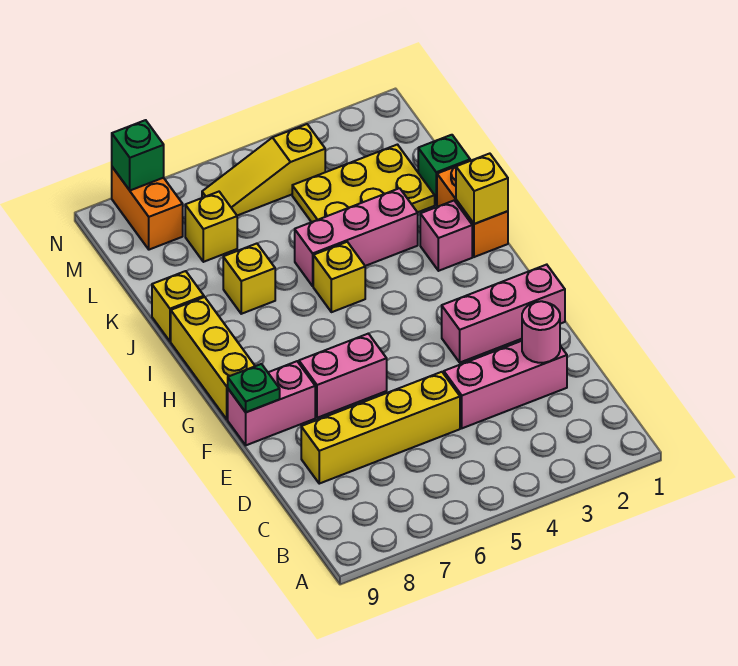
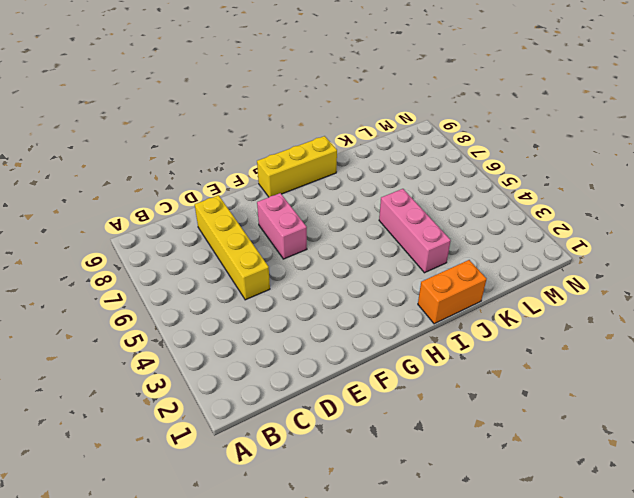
none -> pink brick D2:D4 level 1
none -> pink brick F1:F3 level 1
none -> pink brick F8:F9 level 1

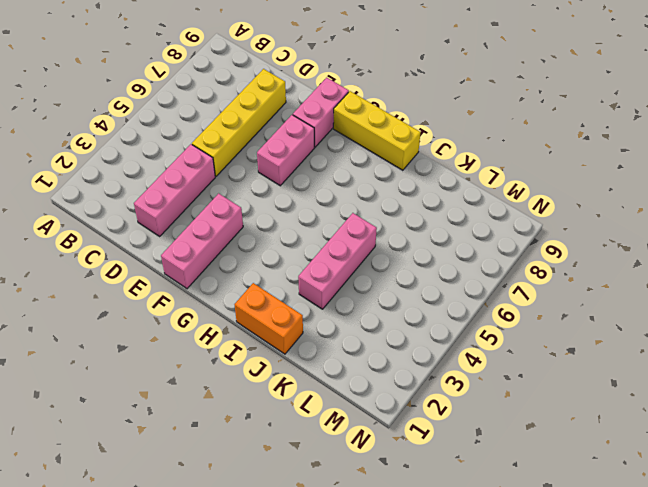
none -> pink brick I2 level 1
none -> yellow brick I5 level 1
none -> yellow brick J7 level 1

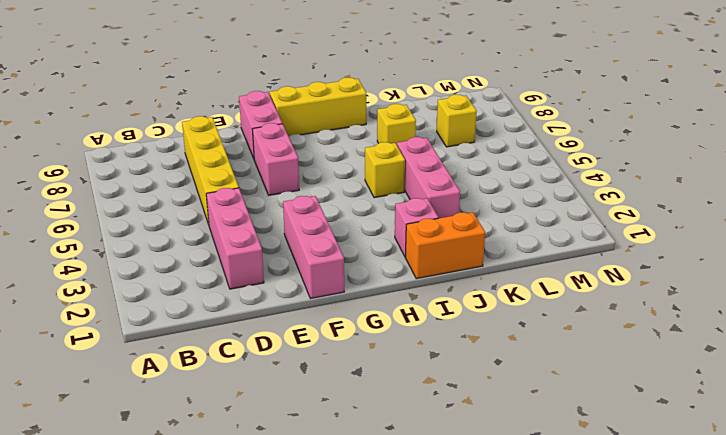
none -> yellow brick J9 level 1
none -> green brick K1 level 1
none -> yellow plate K2:L4 level 1

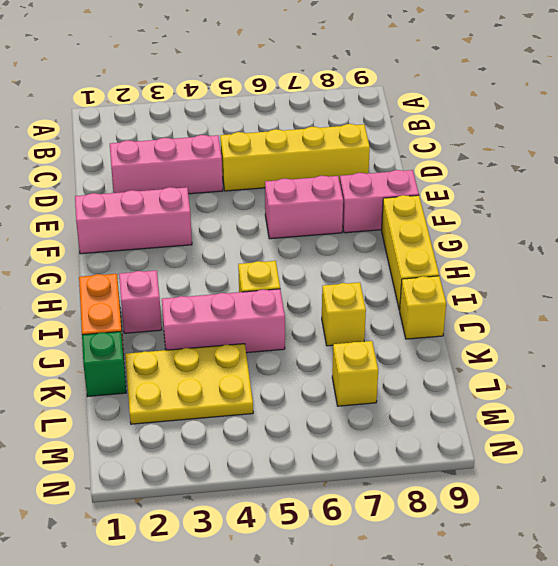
none -> yellow slope M4:M6 level 1 top 4
none -> orange brick M8:N8 level 1
none -> pink round brick D2 level 2

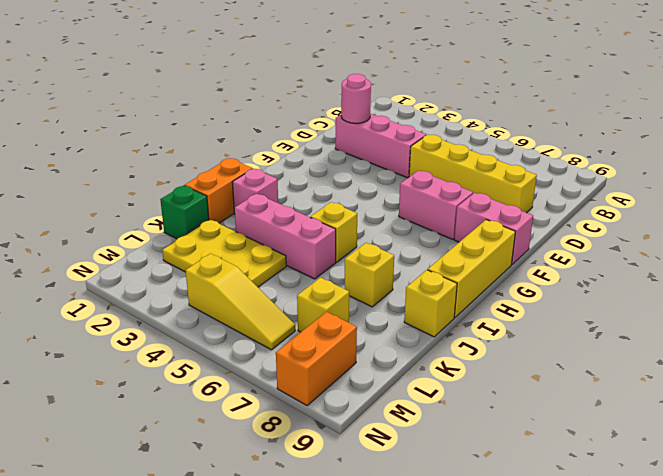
none -> pink brick F1:F3 level 1
none -> green plate F9 level 2
none -> yellow brick I1 level 2

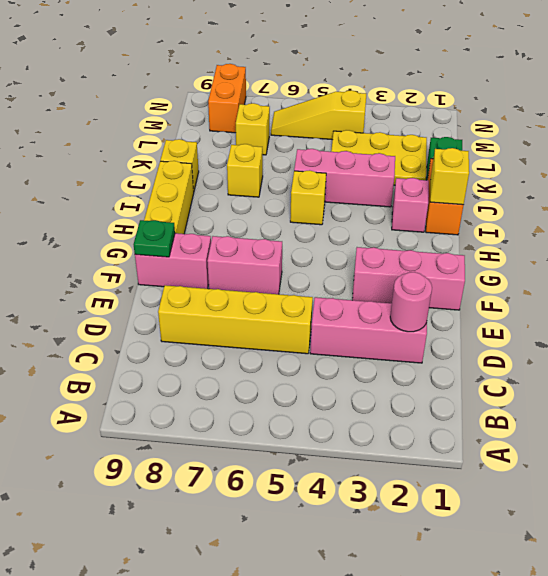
none -> green brick N8 level 2

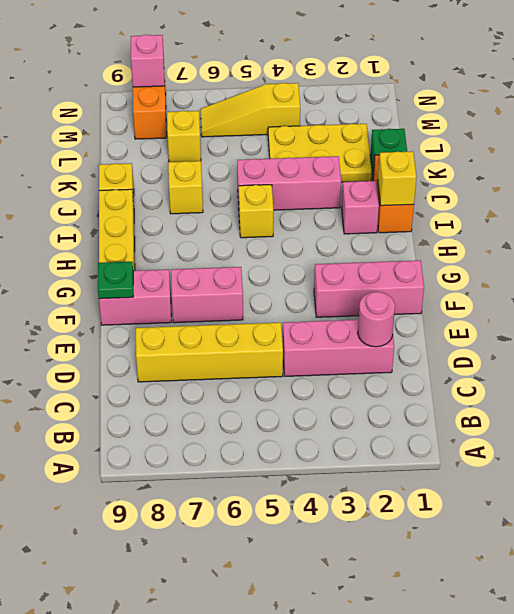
pink brick N8 level 2 -> green brick N8 level 2

